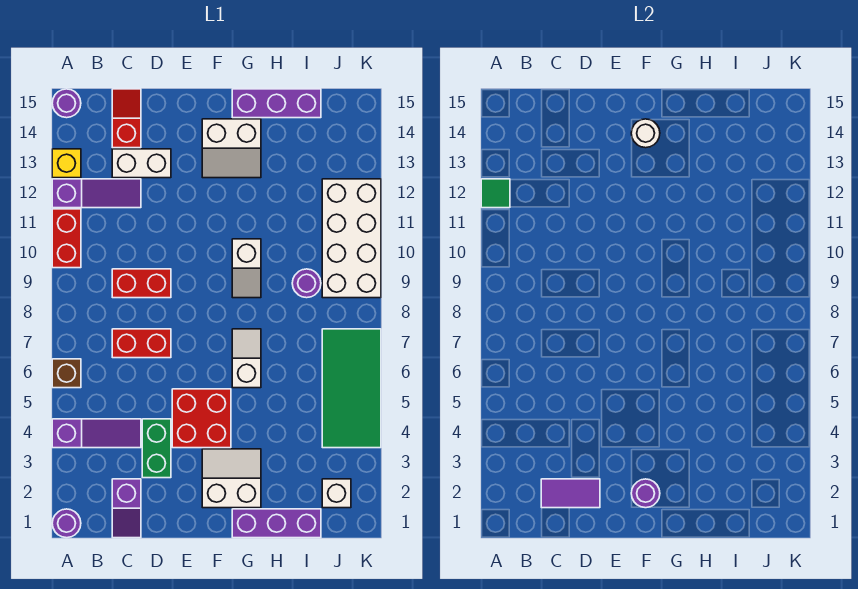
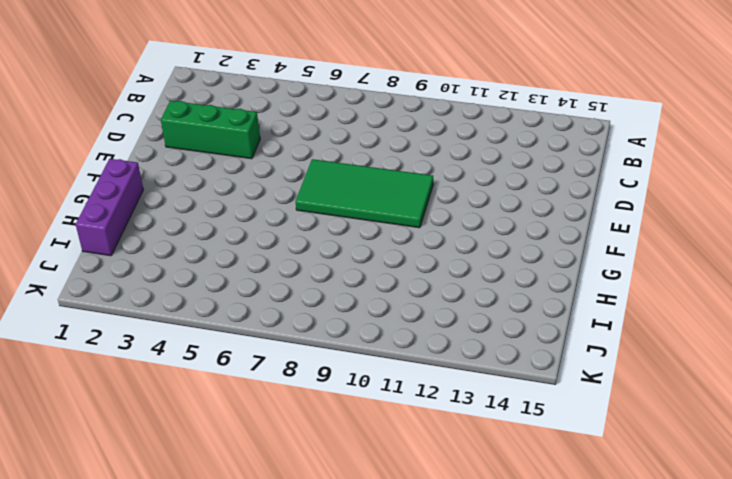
green brick D2:D4 level 1 -> green brick D3:D4 level 1
green tile E7:F10 level 1 -> green tile J4:K7 level 1
none -> purple round brick A1 level 1
none -> purple slope A4:C4 level 1 top A
none -> brown brick A6 level 1

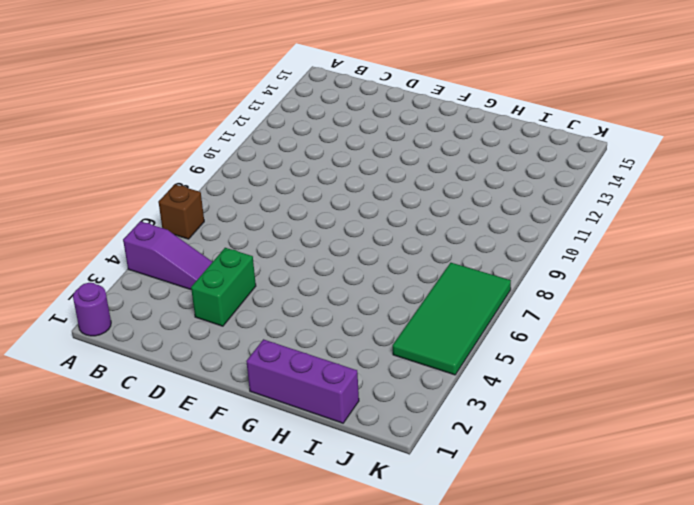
none -> red brick A10:A11 level 1
none -> purple slope A12:C12 level 1 top A
none -> yellow brick A13 level 1

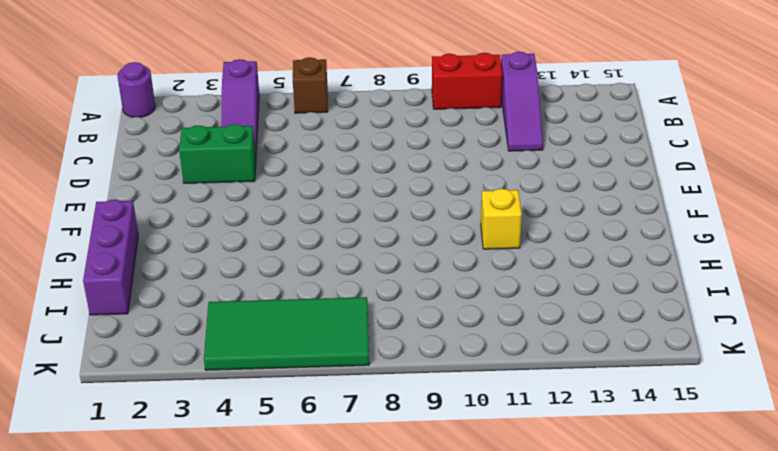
yellow brick G11 level 1 -> yellow brick A13 level 1
none -> purple round brick A15 level 1
none -> purple slope C1:C2 level 1 top 2
none -> red brick C7:D7 level 1

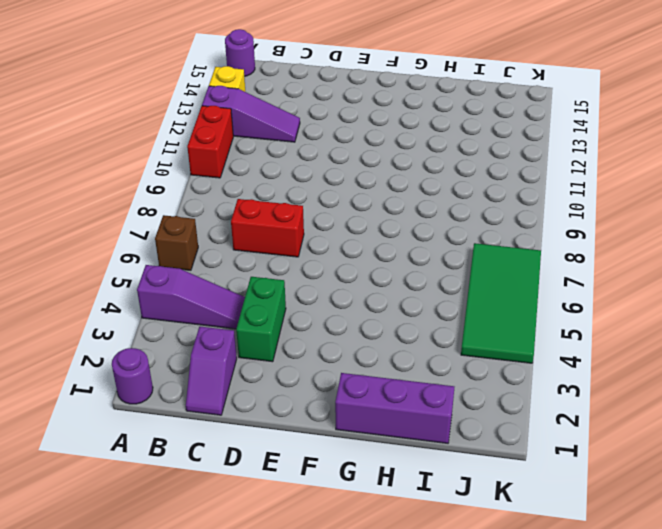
none -> red brick C9:D9 level 1
none -> white brick C13:D13 level 1
none -> red slope C14:C15 level 1 top 14

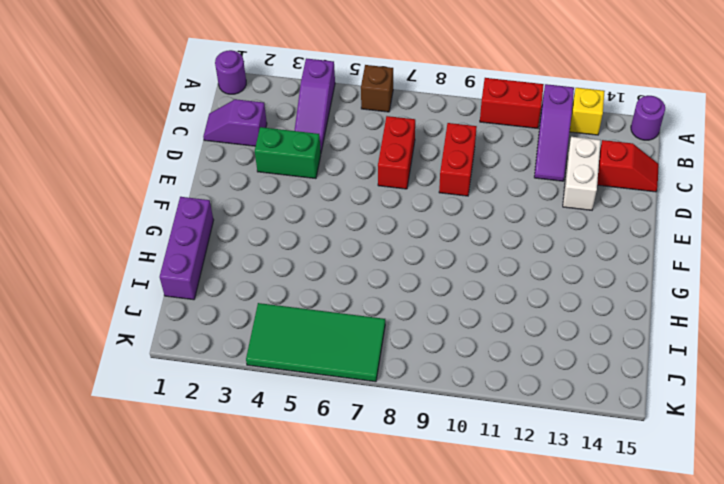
none -> red brick E4:F5 level 1
none -> white slope F2:G3 level 1 top 2
none -> white slope F13:G14 level 1 top 14

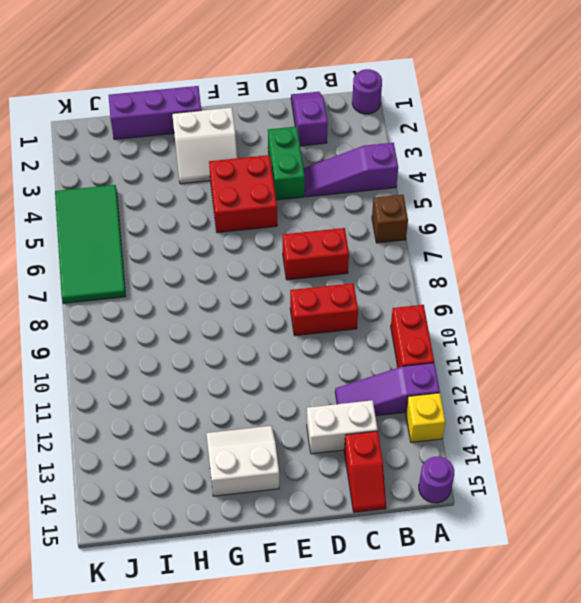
none -> white slope G6:G7 level 1 top 6
none -> white slope G9:G10 level 1 top 10
none -> purple brick G15:I15 level 1

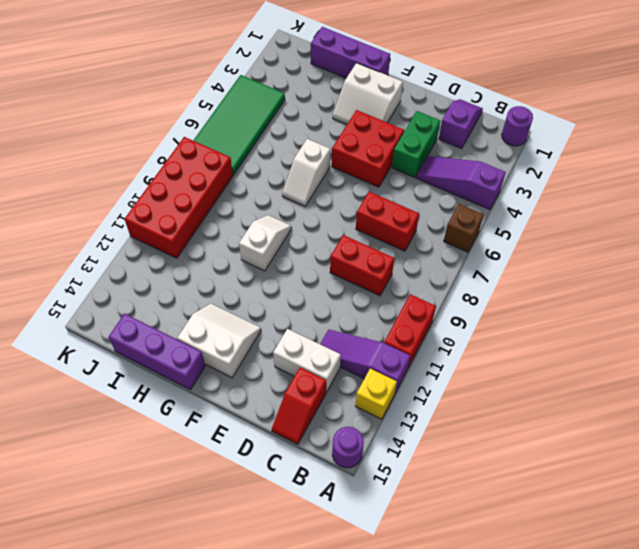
red brick J8:K11 level 1 -> white brick J9:K12 level 1
none -> purple round brick I9 level 1
none -> white brick J2 level 1
none -> green tile A12 level 2

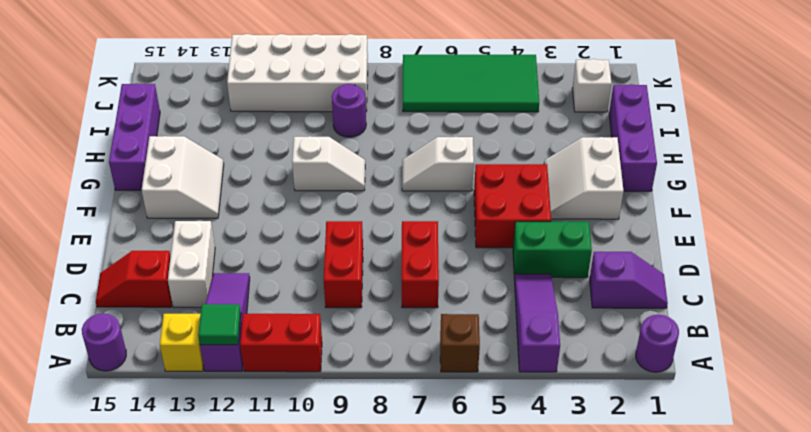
none -> purple tile C2:D2 level 2
none -> purple round brick F2 level 2
none -> white round brick F14 level 2

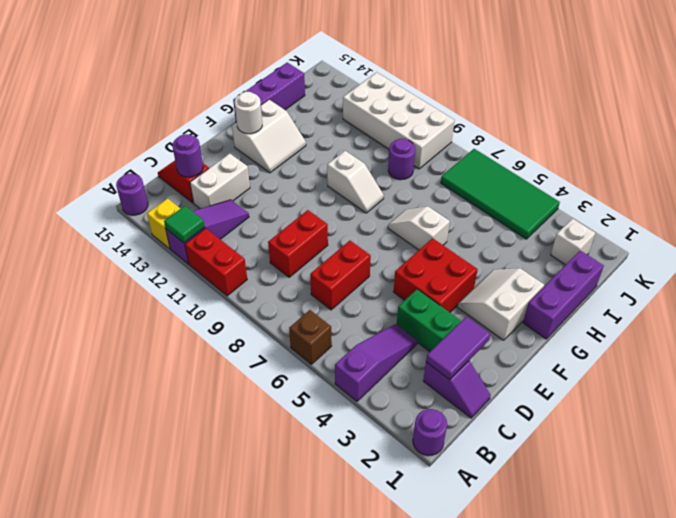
purple round brick C14 level 2 -> purple round brick F2 level 2

